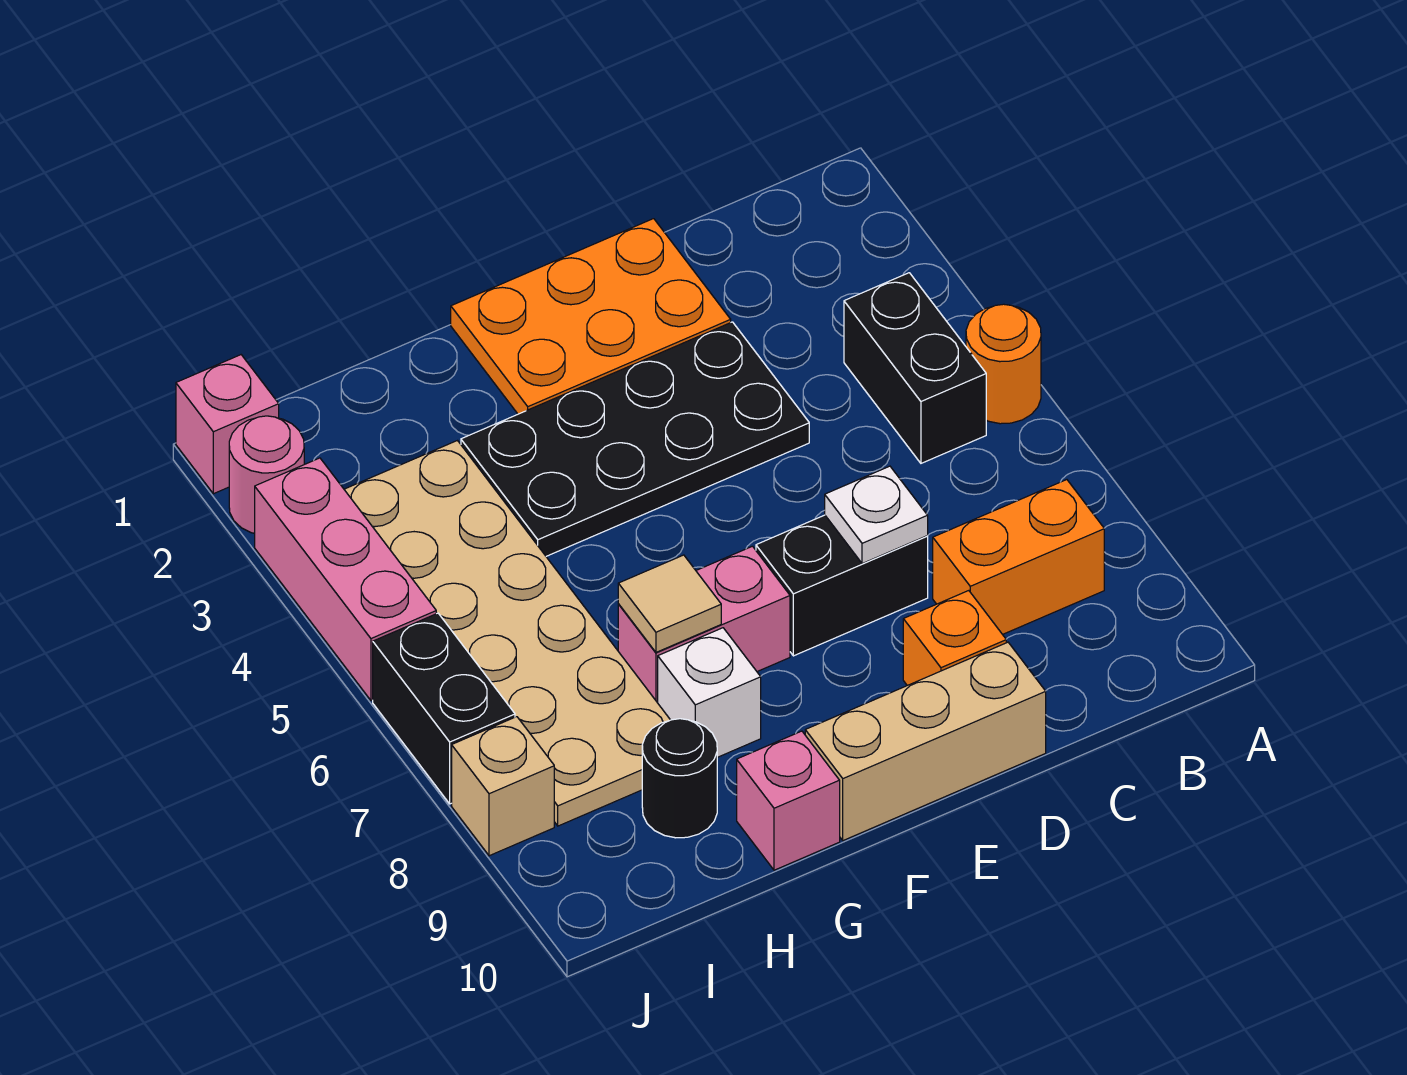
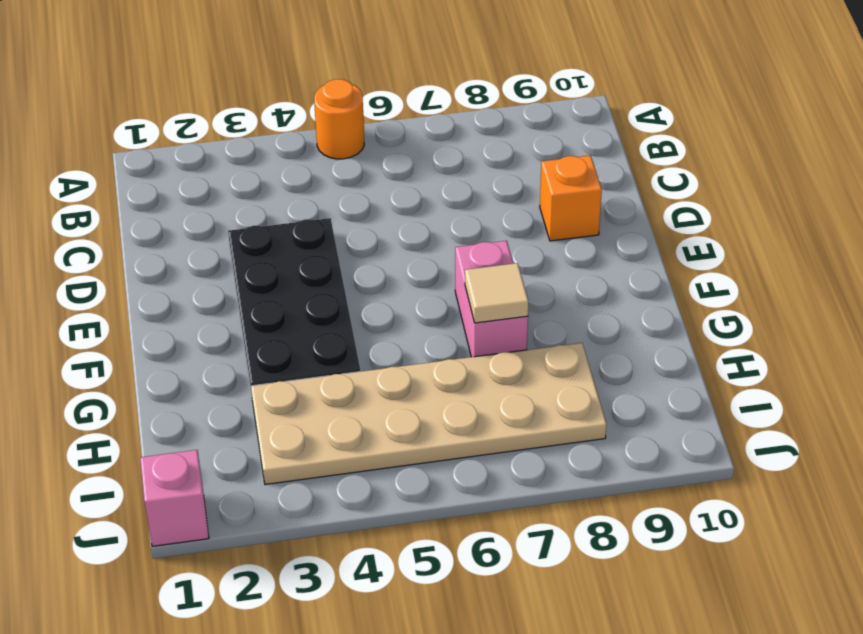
none -> black brick B4:B5 level 1
none -> orange brick B8:C8 level 1
none -> orange plate D1:F2 level 1

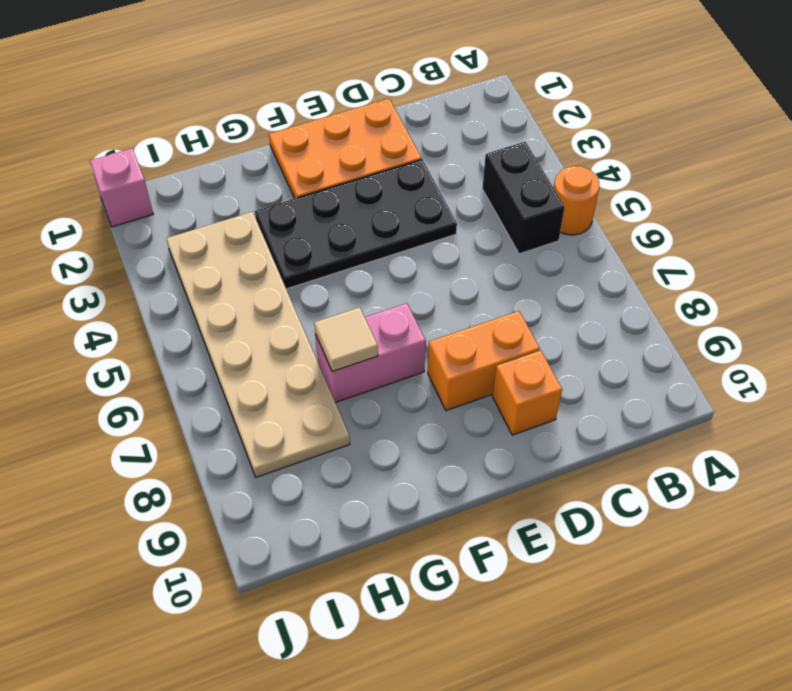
orange brick D8:E8 level 1 -> orange brick B8:C8 level 1
none -> black brick D7:E7 level 1
none -> tan brick D10:F10 level 1
none -> white brick G8 level 1

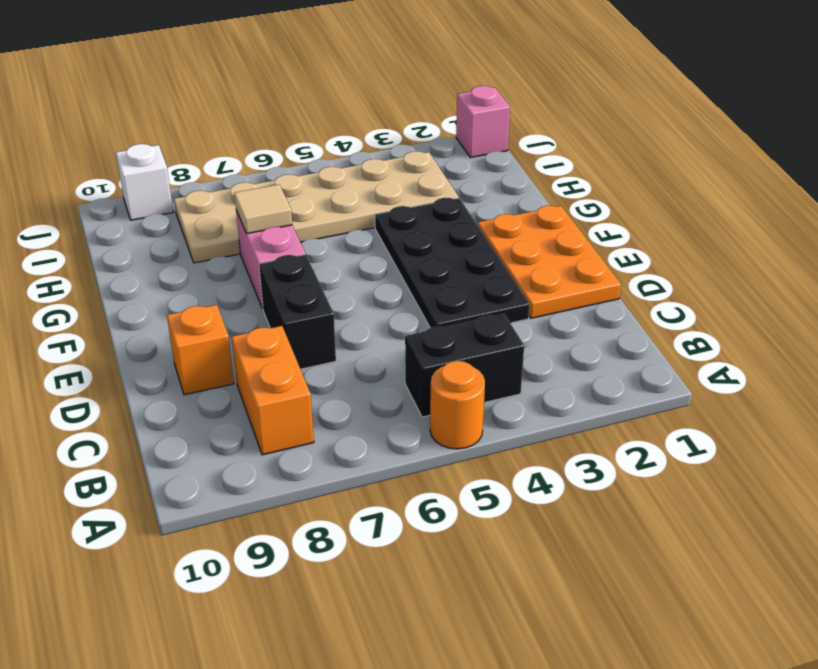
white brick J9 level 1 -> white brick G8 level 1
none -> tan brick D10:F10 level 1
none -> pink brick G10 level 1
none -> black round brick H9 level 1

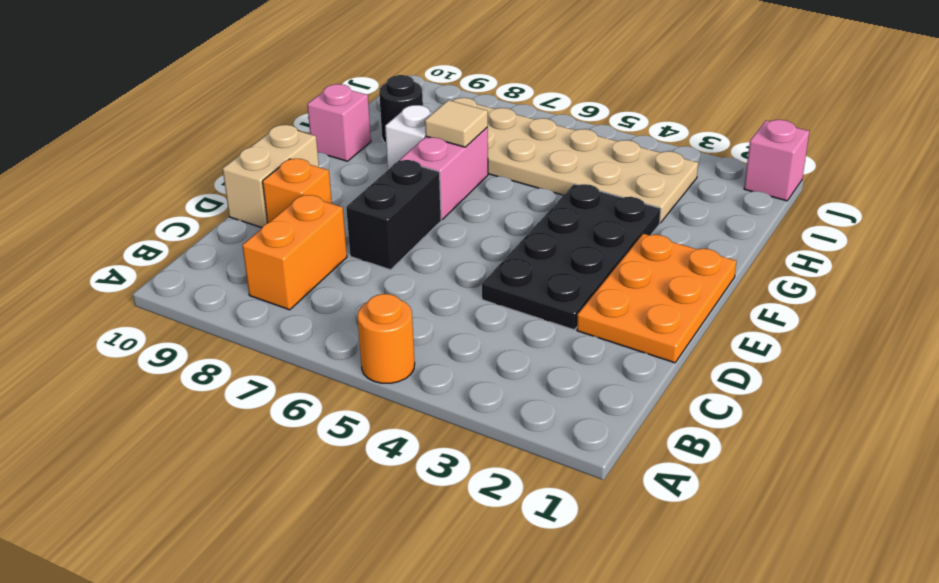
tan brick D10:E10 level 1 -> tan brick D10:F10 level 1
none -> black brick B4:B5 level 1
none -> pink round brick J2 level 1
none -> pink brick J3:J5 level 1

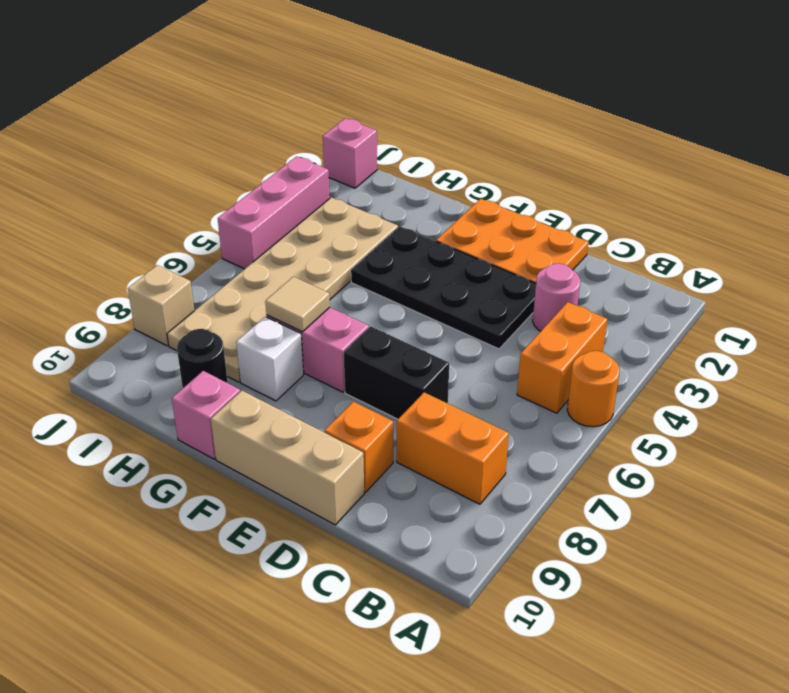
orange brick B4:B5 level 1 -> black brick B4:B5 level 1
pink round brick C3 level 1 -> pink round brick J2 level 1
none -> black brick J6:J7 level 1
none -> white plate D7 level 2

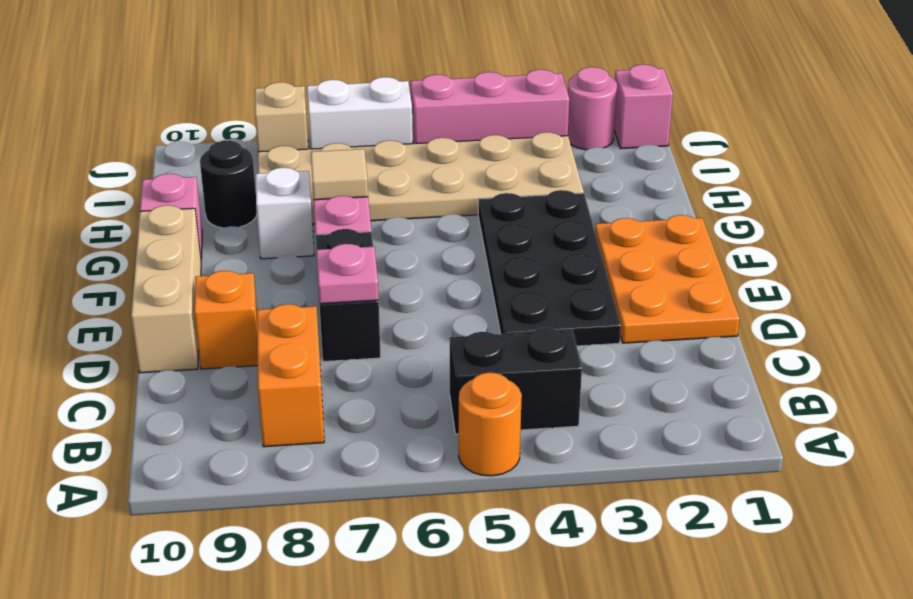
pink plate D7 level 2 -> white plate D7 level 2
white brick J6:J7 level 1 -> black brick J6:J7 level 1

